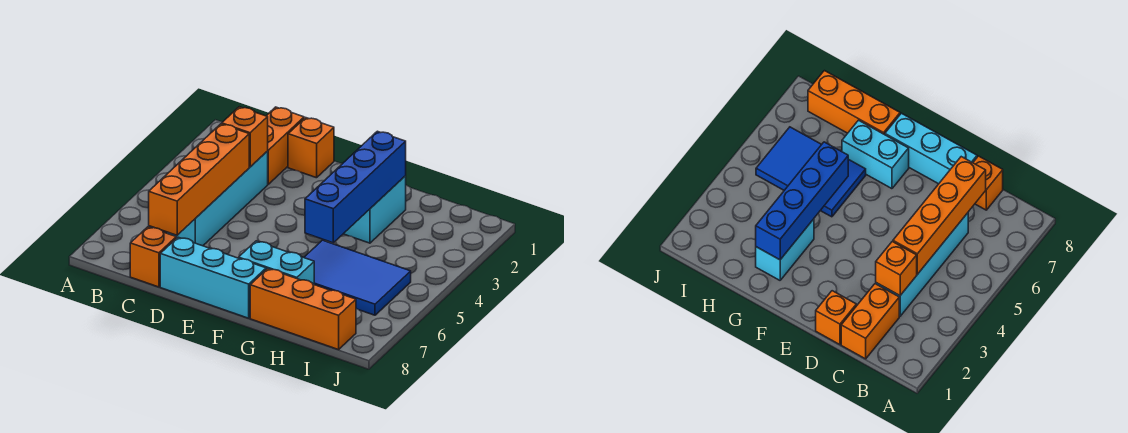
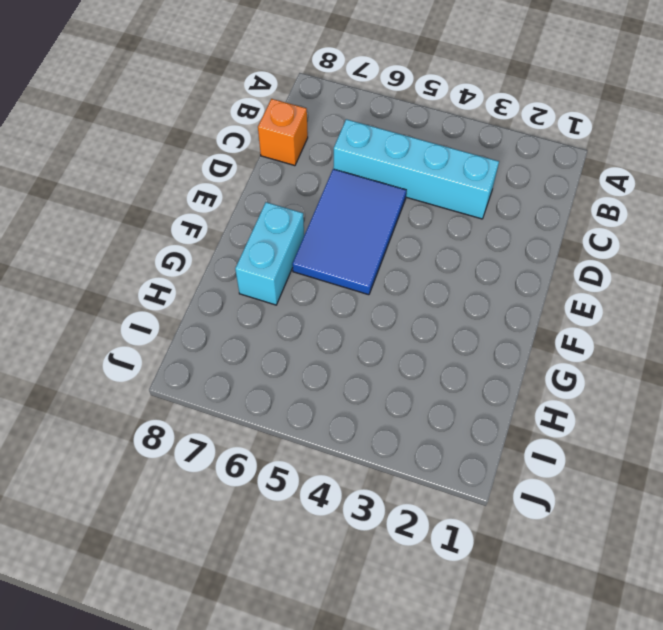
blue tile D5:F6 level 1 -> blue tile G5:I6 level 1
none -> orange brick C1:C2 level 1
none -> orange brick D1 level 1
none -> cyan brick D8:F8 level 1

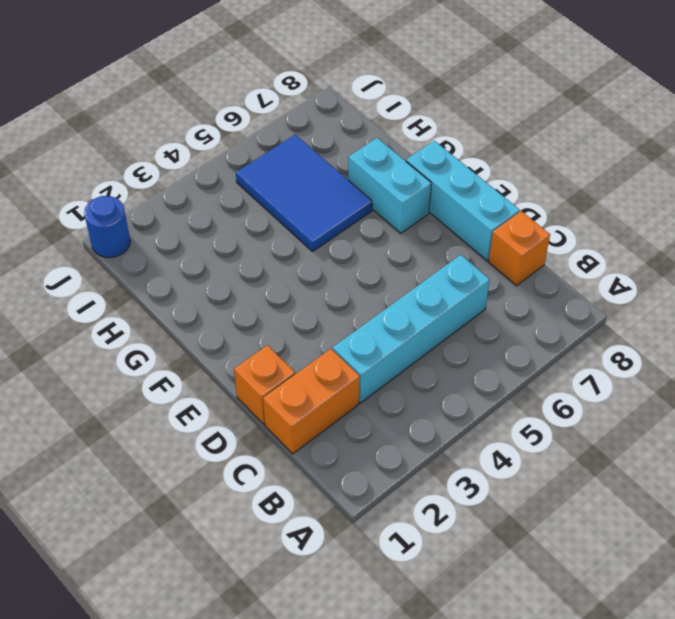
blue round brick J1 level 1 -> none
none -> cyan brick G2:G3 level 1
none -> orange brick G8:I8 level 1
none -> orange brick C3 level 2

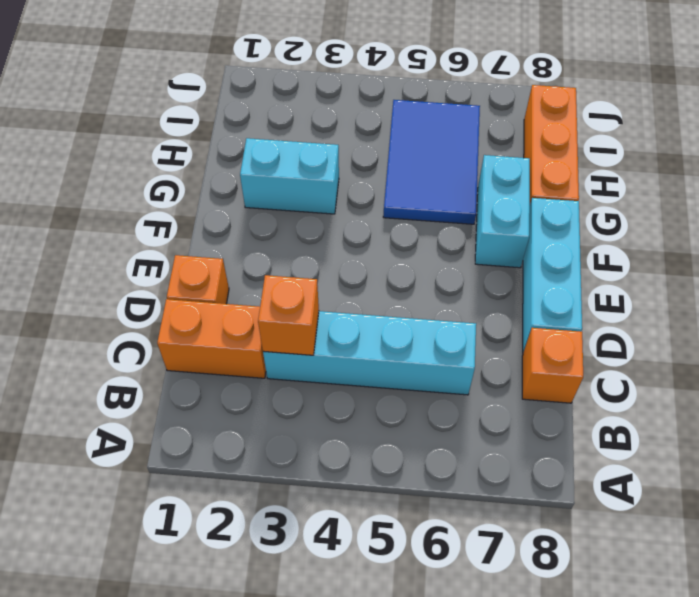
none -> orange brick C4:C7 level 2
none -> blue brick G2:G5 level 2

